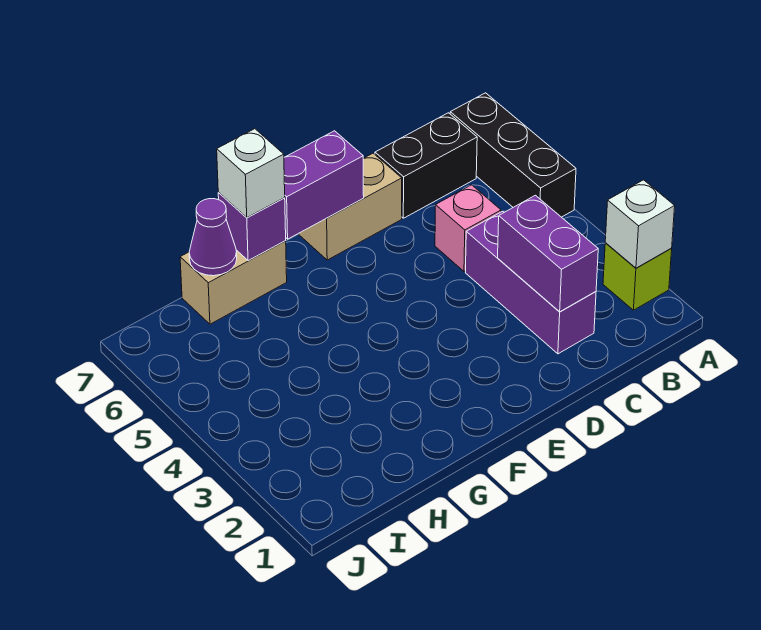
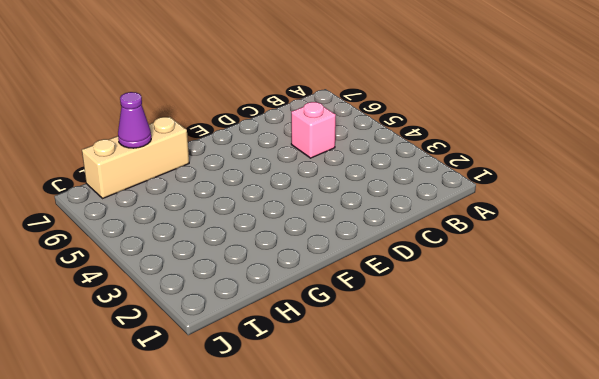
tan brick G7:I7 level 1 -> tan brick G7:H7 level 1
none -> lime brick A2 level 1
none -> black brick A5:A7 level 1
none -> black brick B7:C7 level 1

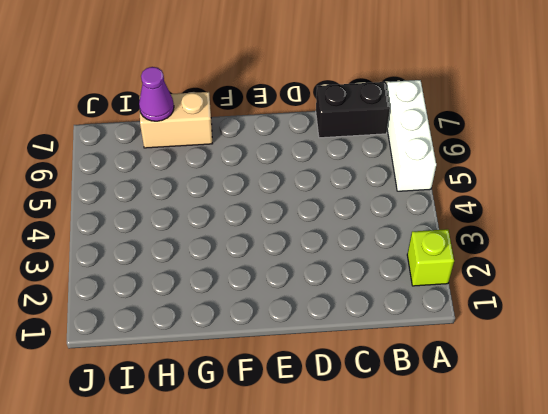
white brick A5:A7 level 1 -> black brick A5:A7 level 1
none -> purple brick C2:C4 level 1
none -> pink brick C5 level 1
none -> tan brick D7:E7 level 1

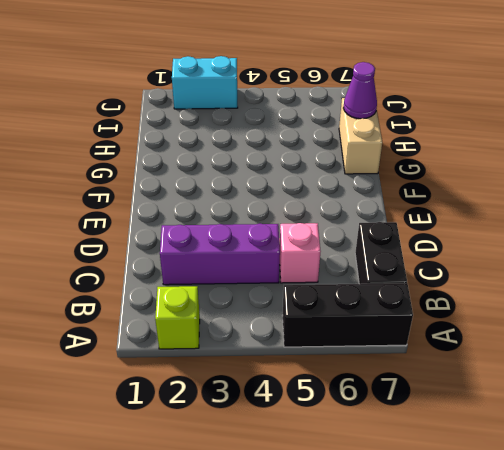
cyan brick J2:J3 level 1 -> none
none -> tan brick D7:E7 level 1
none -> white brick A2 level 2
none -> purple brick C2:C3 level 2

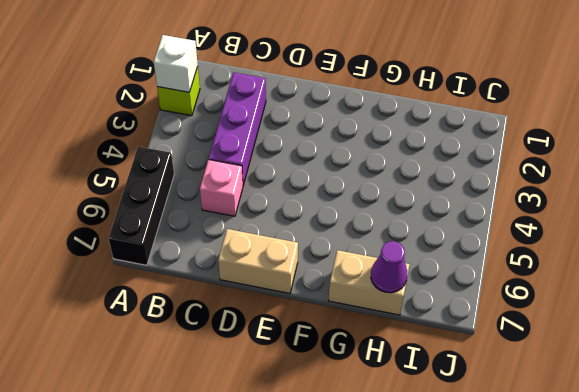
none -> black brick B7:C7 level 1
none -> purple brick C2:C3 level 2
none -> purple brick E7:F7 level 2

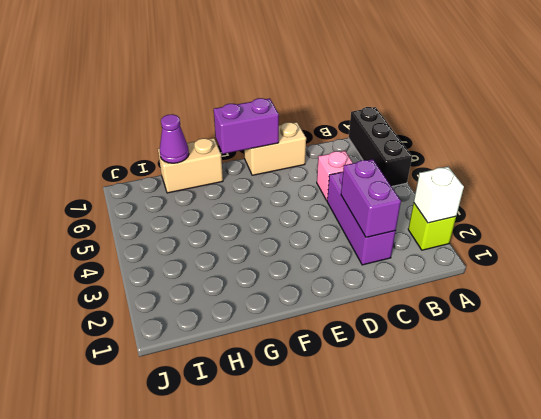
none -> black brick B7:C7 level 1
none -> purple brick G7 level 2
none -> white brick G7 level 3

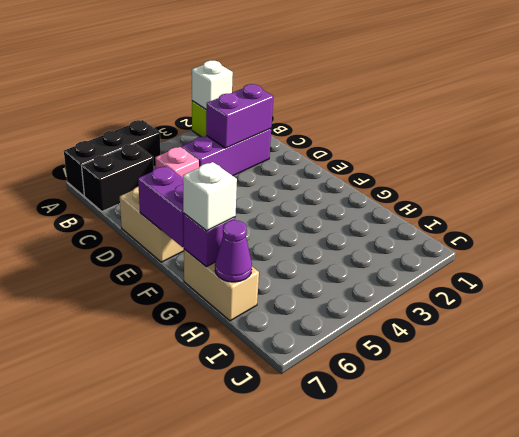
black brick B6:B7 level 1 -> black brick B7:C7 level 1

